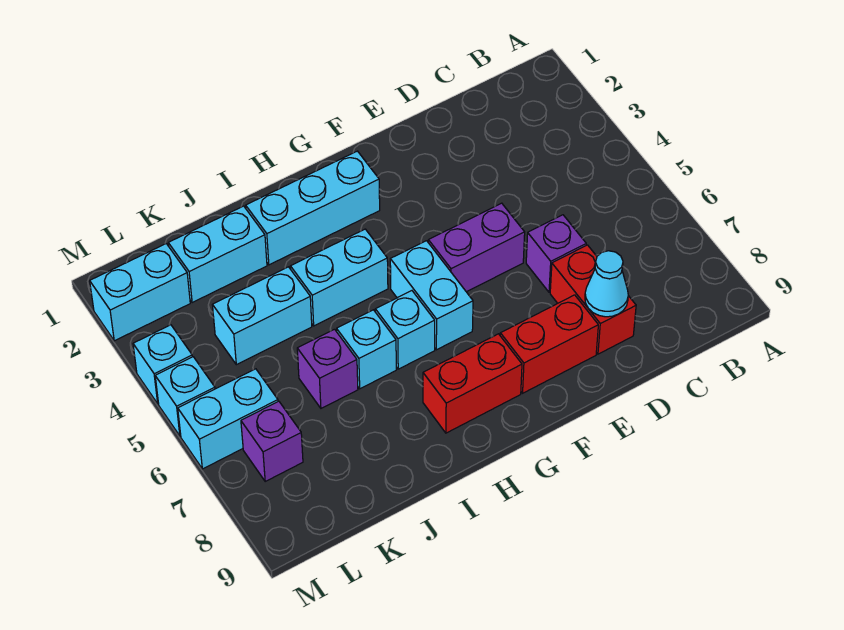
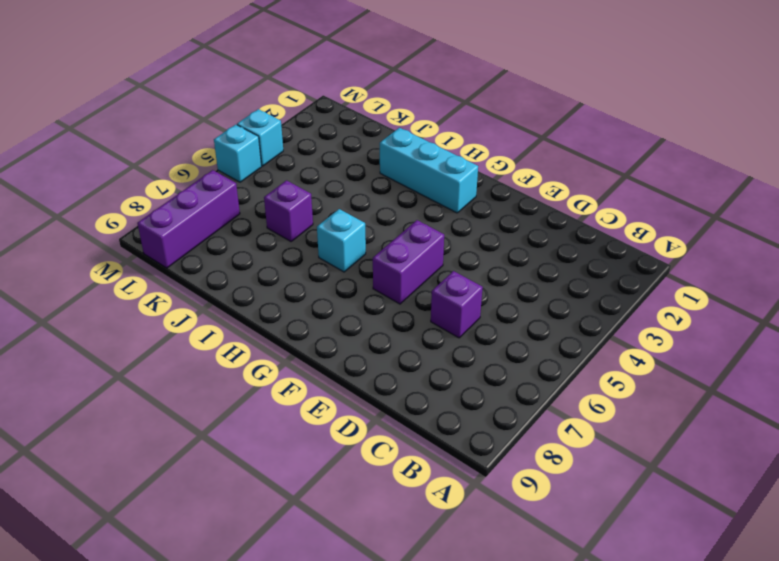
purple brick F5:F6 level 1 -> purple brick E5:F5 level 1
purple brick L7:L9 level 1 -> purple brick L7 level 1
none -> red brick D7:D8 level 1
none -> red brick E8:F8 level 1
none -> cyan brick G5:G6 level 1

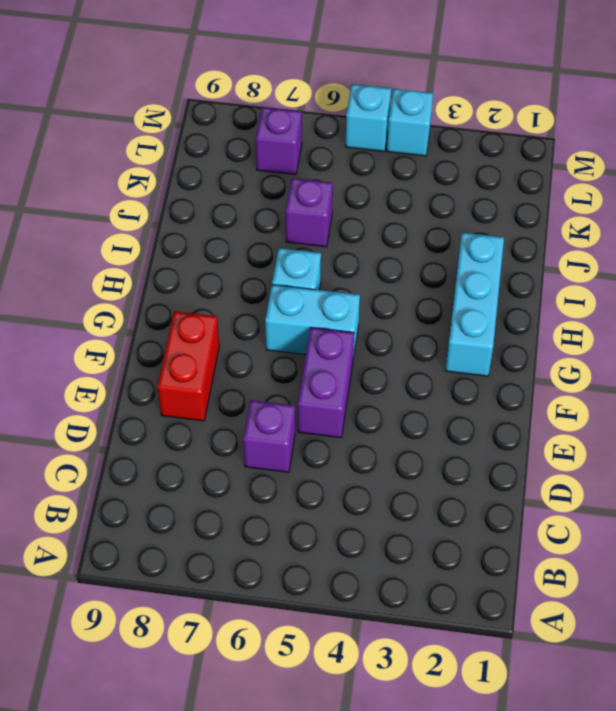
none -> red brick D7:D8 level 1
none -> red brick G8:H8 level 1
none -> cyan brick H4:I4 level 1

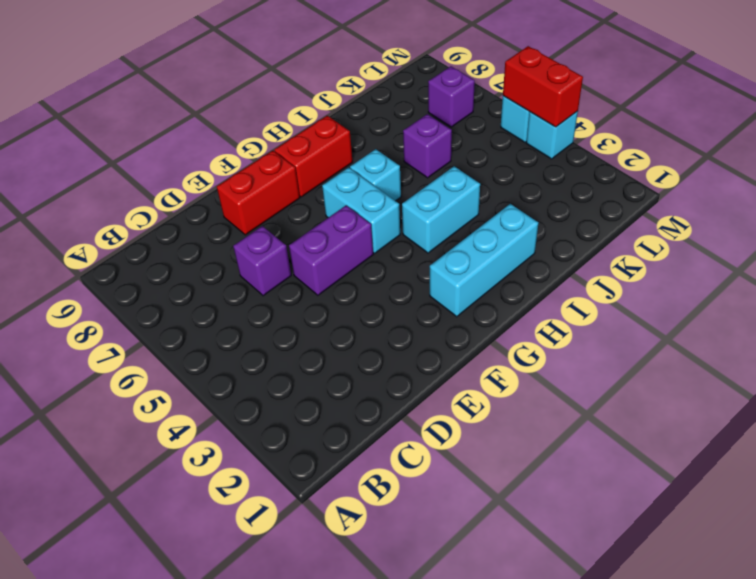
red brick M4:M5 level 2 -> red brick D7:D8 level 1
none -> cyan brick I6 level 1
none -> cyan brick J2:K2 level 1
none -> cyan brick J4:K4 level 1

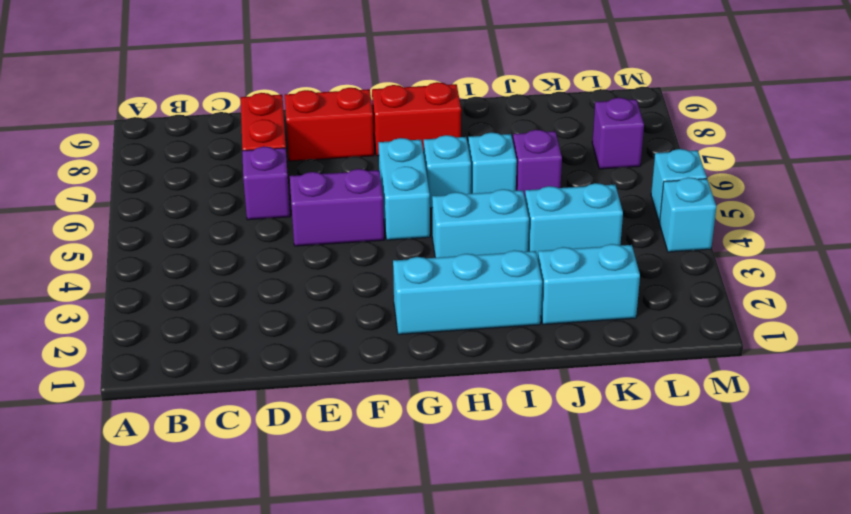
none -> cyan brick L2:M2 level 1
none -> cyan brick L6:M6 level 1
none -> cyan cone D8 level 2

